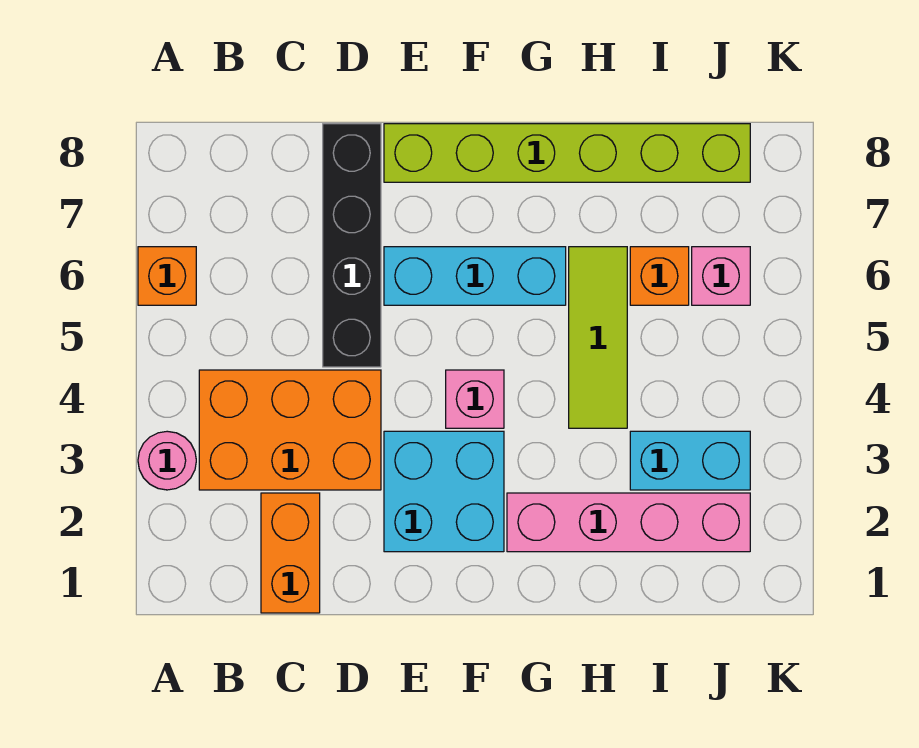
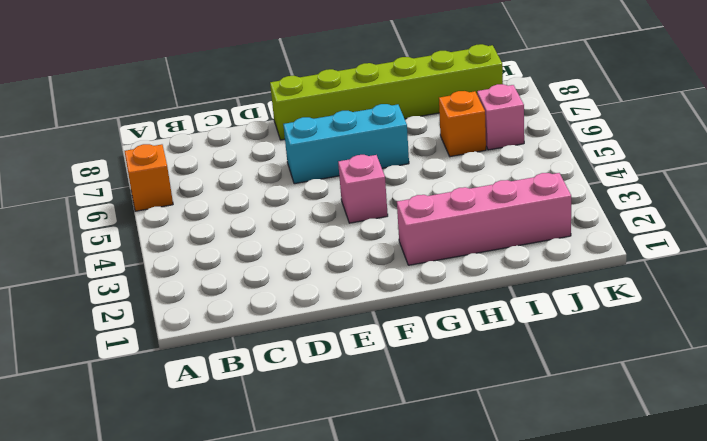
none -> pink round brick A3 level 1
none -> orange brick B3:D4 level 1
none -> orange brick C1:C2 level 1

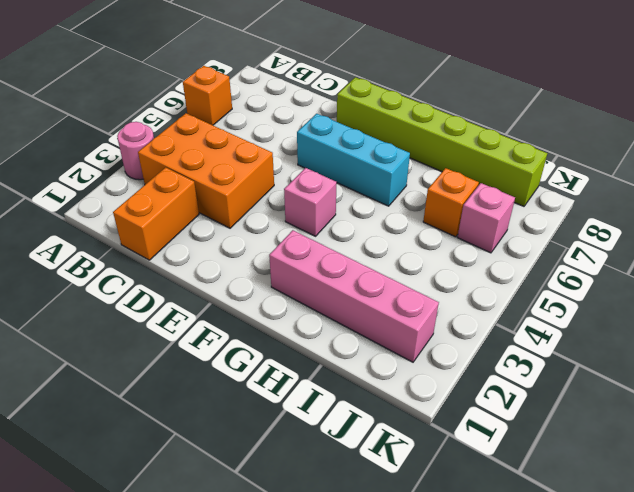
none -> black brick D5:D8 level 1
none -> cyan brick E2:F3 level 1
none -> lime tile H4:H6 level 1

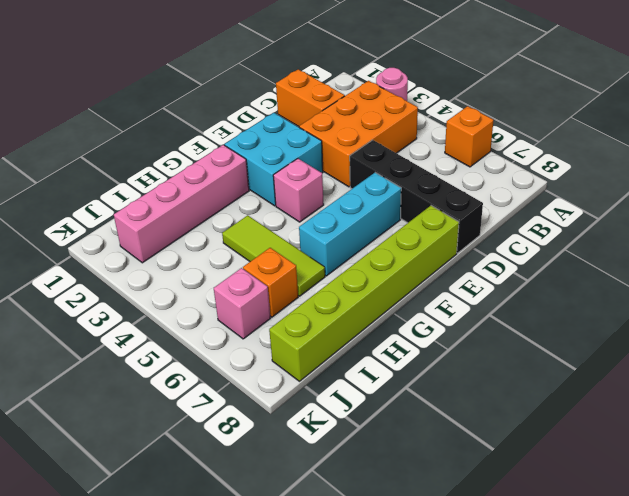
none -> cyan brick I3:J3 level 1

